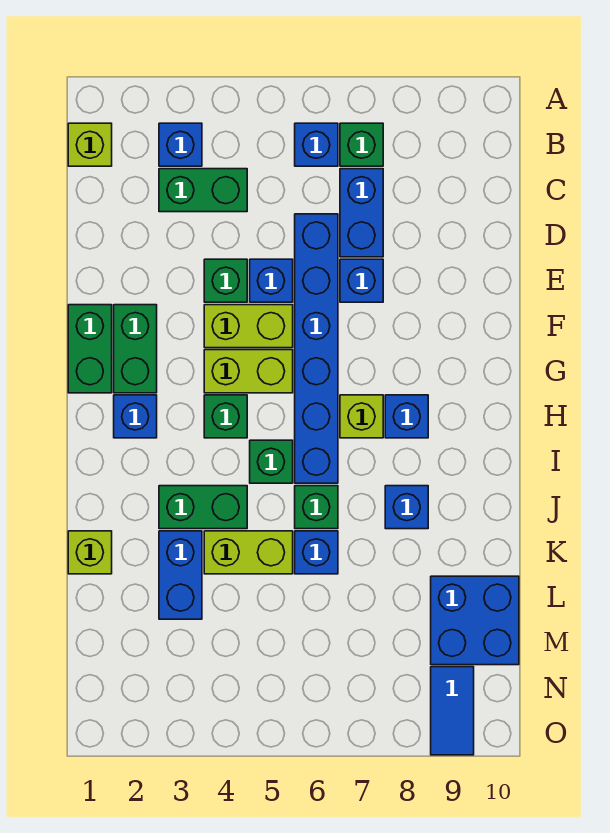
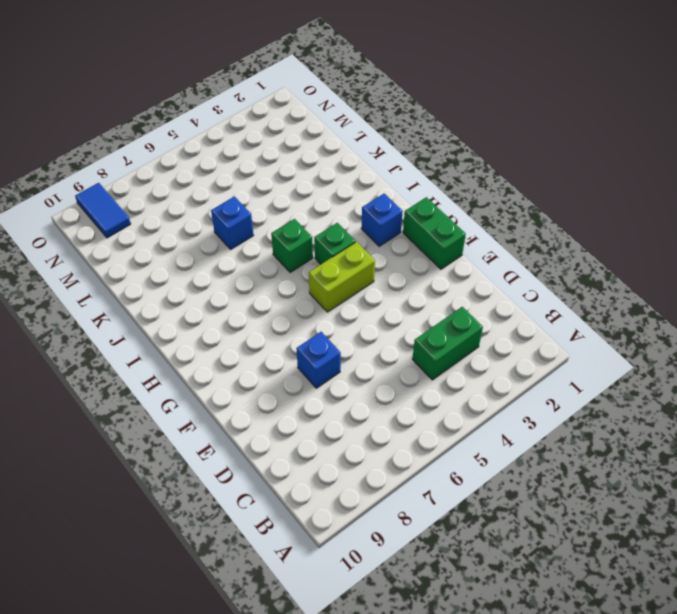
none -> lime brick B1 level 1
none -> blue brick B3 level 1
none -> blue brick B6 level 1

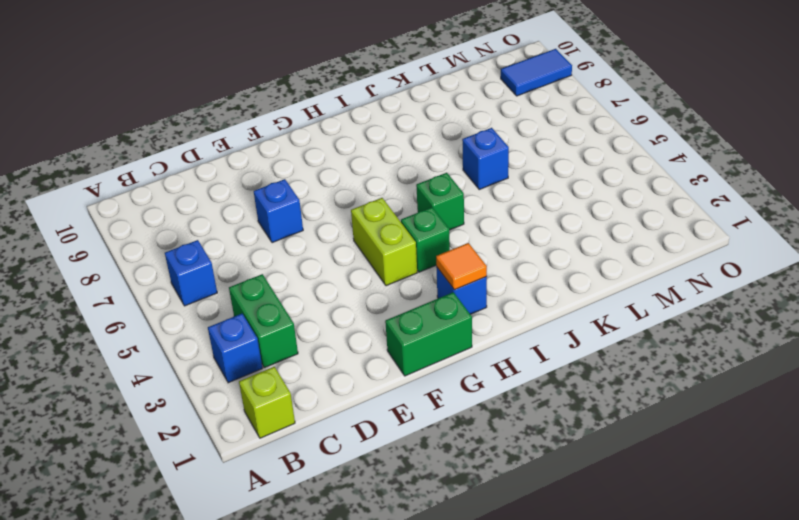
orange tile H2 level 2 -> none
none -> green brick B7 level 1
none -> blue brick C7:D7 level 1
none -> blue brick D6:I6 level 1

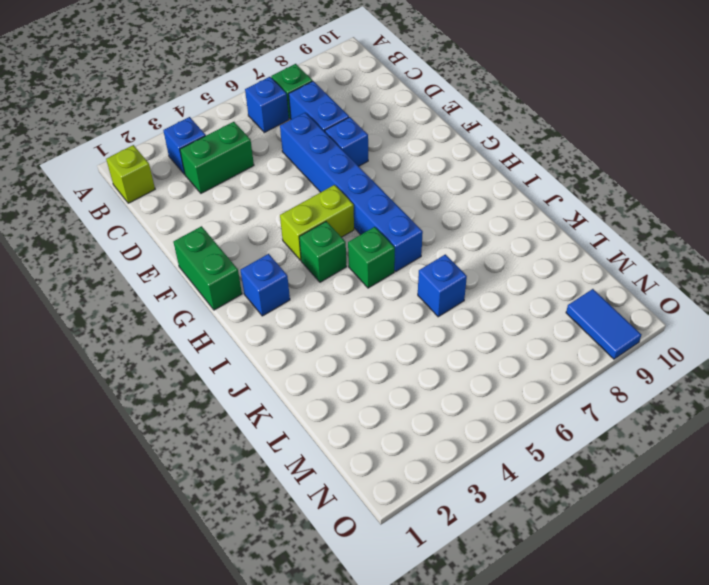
none -> green brick E4 level 1
none -> blue brick E5 level 1
none -> green brick F2:G2 level 1

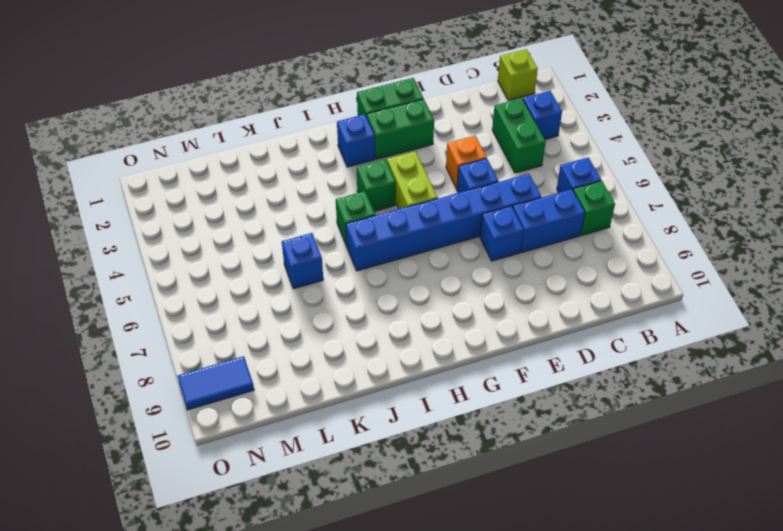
orange brick E4 level 1 -> green brick E4 level 1
none -> lime brick F4:F5 level 1
none -> lime brick H7 level 1
none -> blue brick H8 level 1

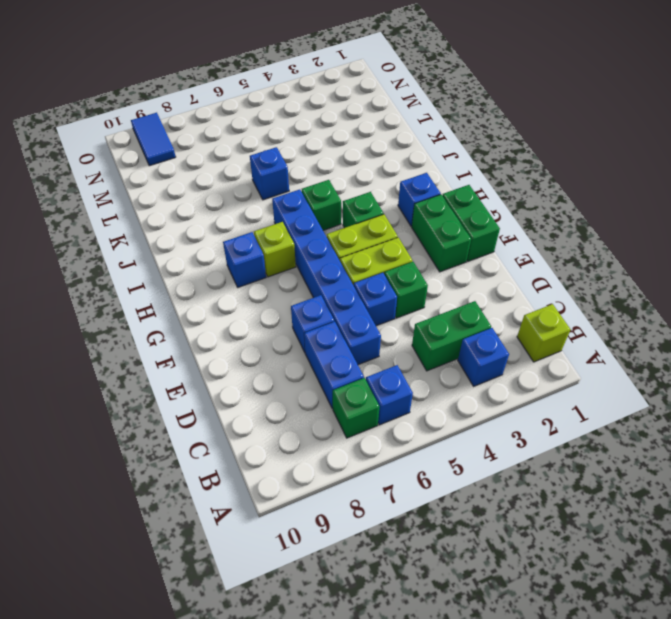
none -> green brick J3:J4 level 1
none -> green brick J6 level 1
none -> blue brick J8 level 1

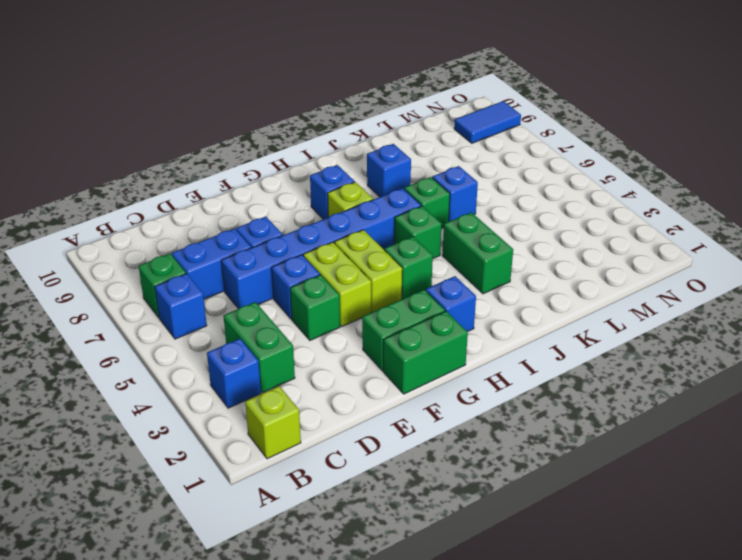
none -> lime brick K1 level 1
none -> blue brick K3:L3 level 1
none -> lime brick K4:K5 level 1

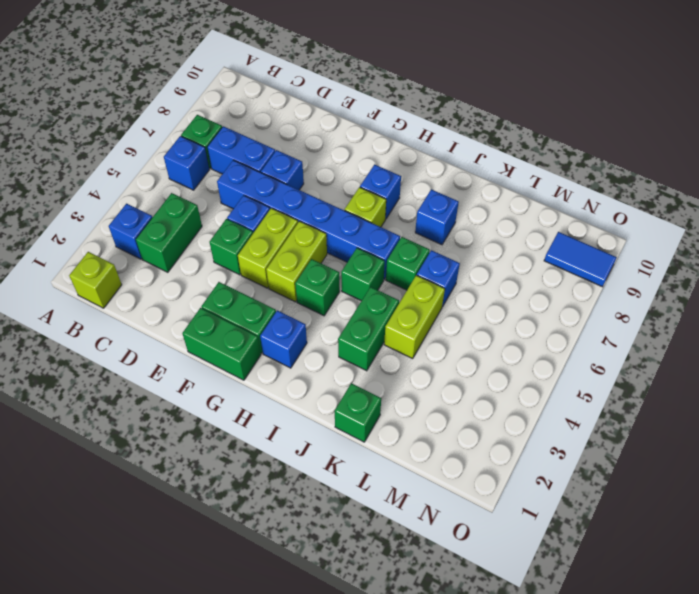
green brick K1 level 1 -> lime brick K1 level 1
none -> blue brick K3:L3 level 1
none -> blue brick L9:M10 level 1

